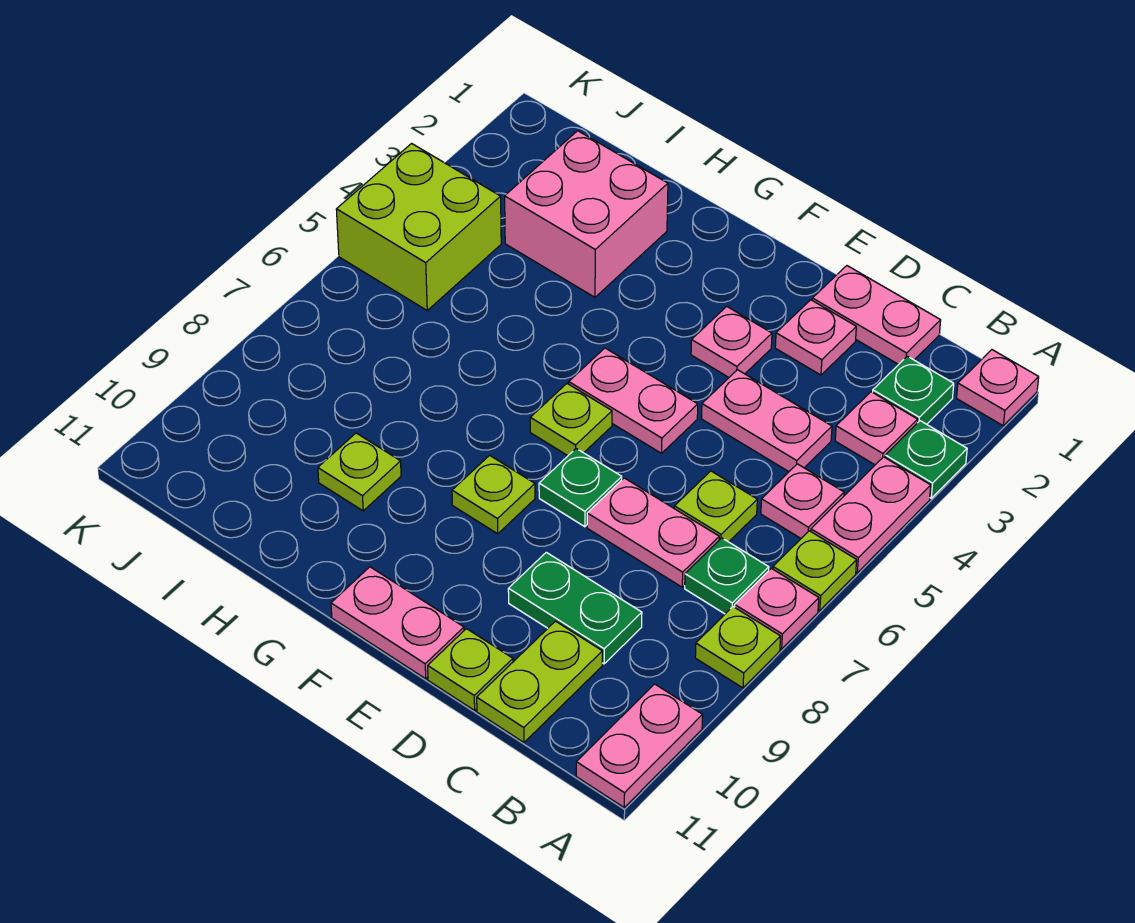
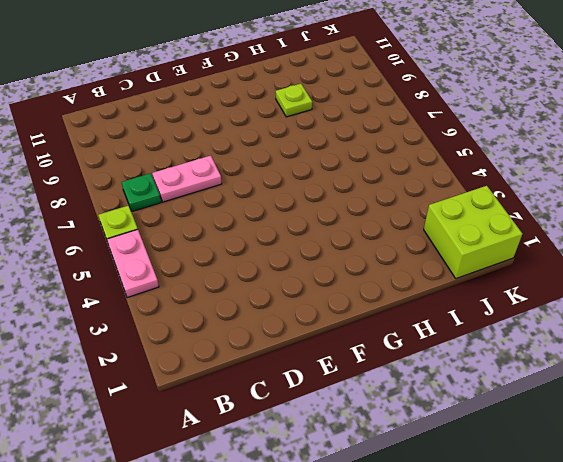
lime brick J1:K2 level 1 -> lime brick J4:K5 level 1
none -> pink plate A1 level 1
none -> green plate A3 level 1
none -> pink plate A7 level 1

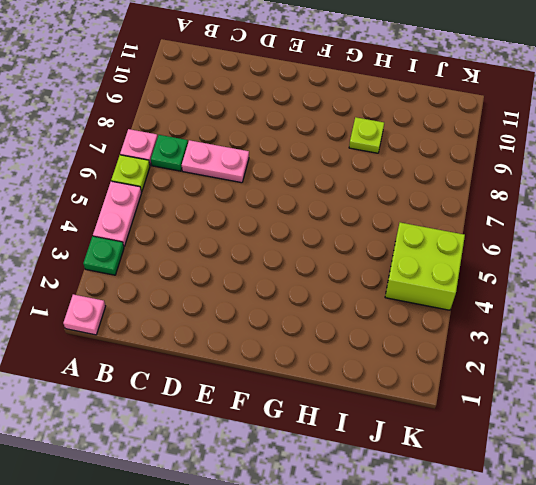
none -> lime plate A8 level 1
none -> pink plate A10:A11 level 1
none -> green plate B2 level 1

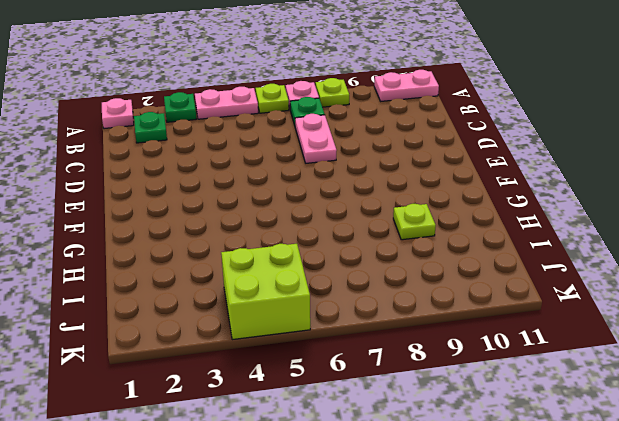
none -> pink plate B3 level 1
none -> pink plate B5 level 1
none -> pink plate C1:D1 level 1

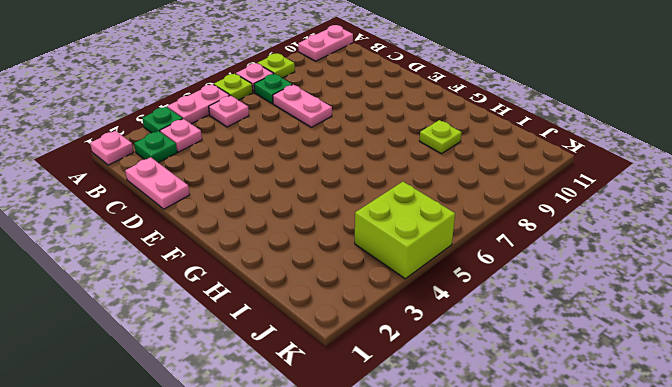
none -> pink plate C4:D4 level 1
none -> lime plate C6 level 1
none -> green plate C9:D9 level 1

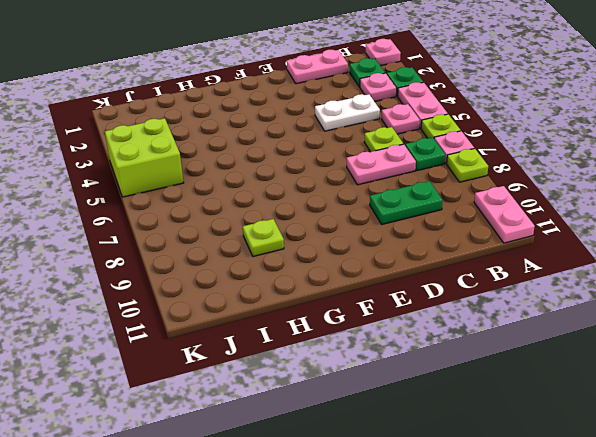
white plate C4:D4 level 1 -> pink plate C4:D4 level 1
none -> lime plate C10:C11 level 1
none -> pink plate D2 level 1
none -> lime plate D11 level 1

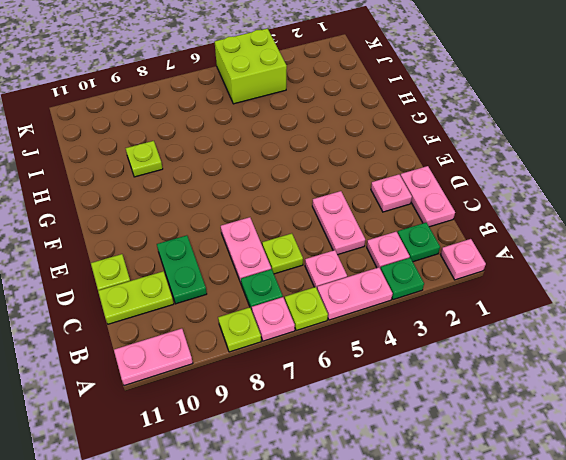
none -> pink plate E3 level 1
none -> pink plate E5:F5 level 1
none -> green plate E7 level 1

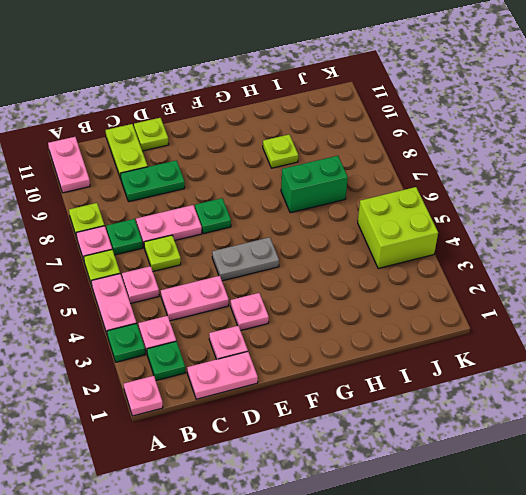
grey plate E5:F5 level 1 -> pink plate E5:F5 level 1
green brick H7:I7 level 1 -> none
none -> pink plate E11:F11 level 1
none -> lime plate F6 level 1
none -> lime plate F8 level 1

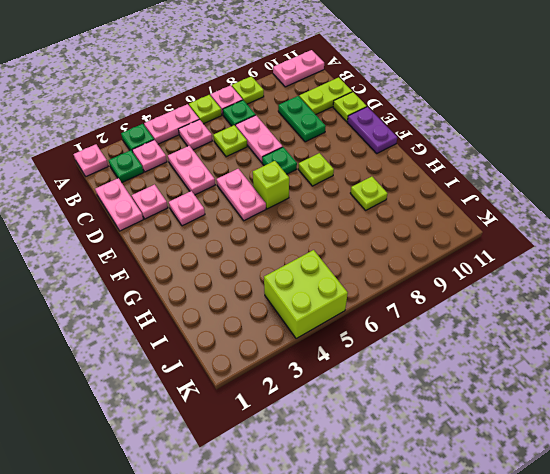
purple plate E11:F11 level 1 -> pink plate E11:F11 level 1
lime brick F6 level 1 -> lime plate F6 level 1
none -> pink brick H2:I3 level 1

